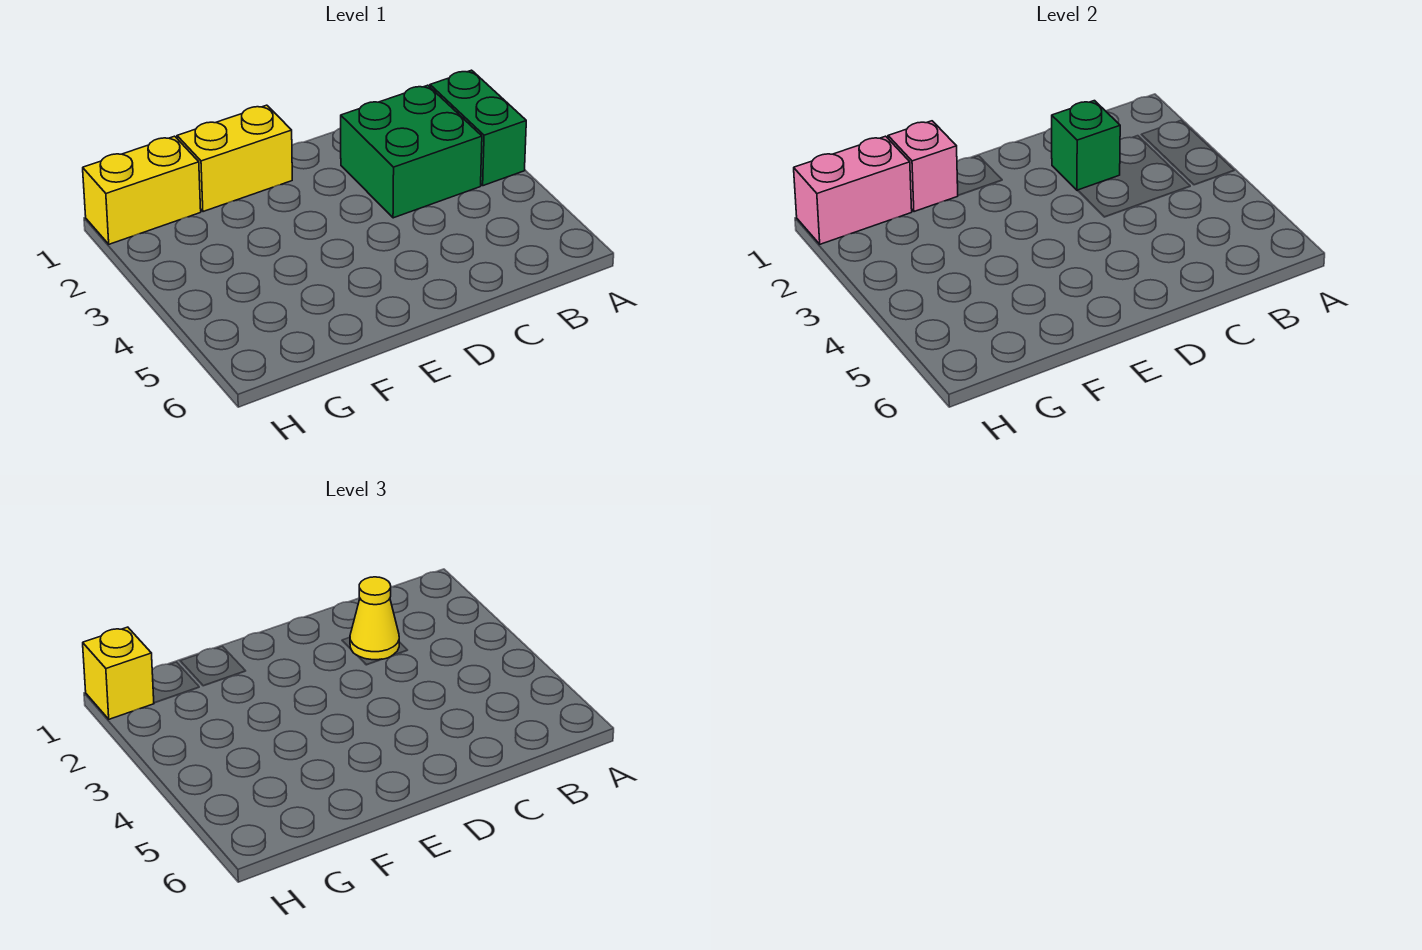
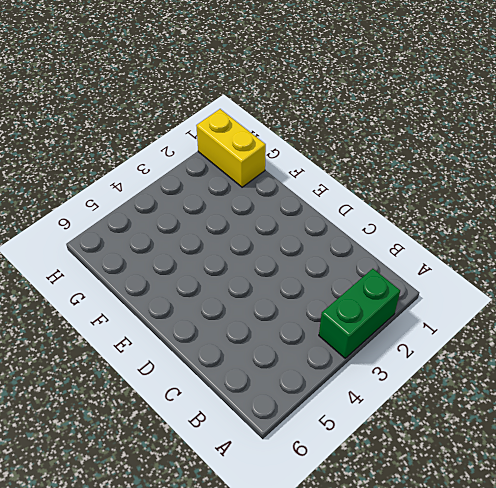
none -> green brick B2:C3 level 1
none -> yellow brick E1:F1 level 1

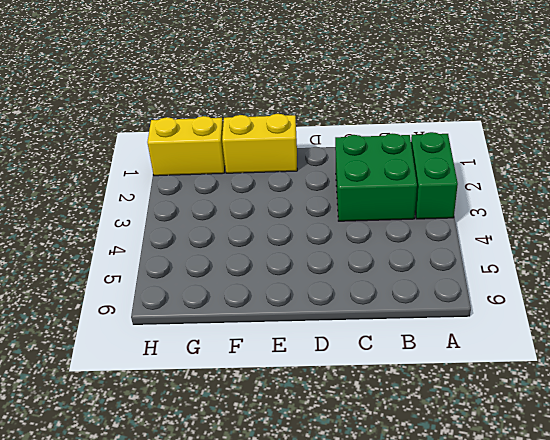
none -> green brick C2 level 2
none -> pink brick F1 level 2

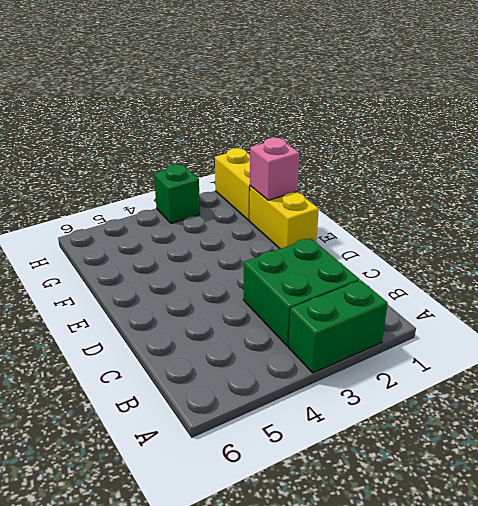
green brick H3 level 1 -> green brick C2 level 2
none -> pink brick G1:H1 level 2
none -> yellow cone C2 level 3

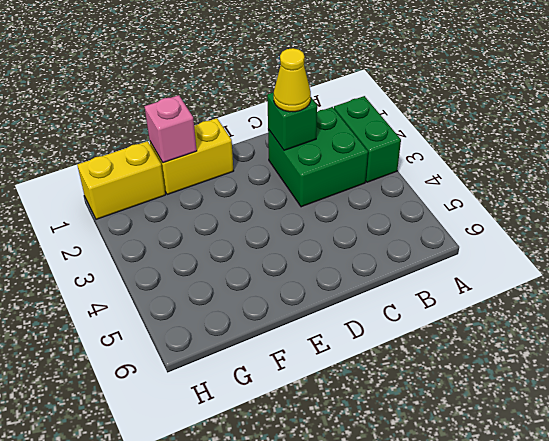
none -> pink brick G1:H1 level 2
none -> yellow brick H1 level 3

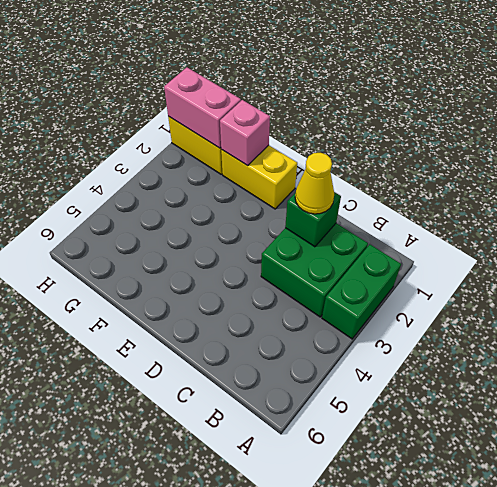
none -> yellow brick H1 level 3

